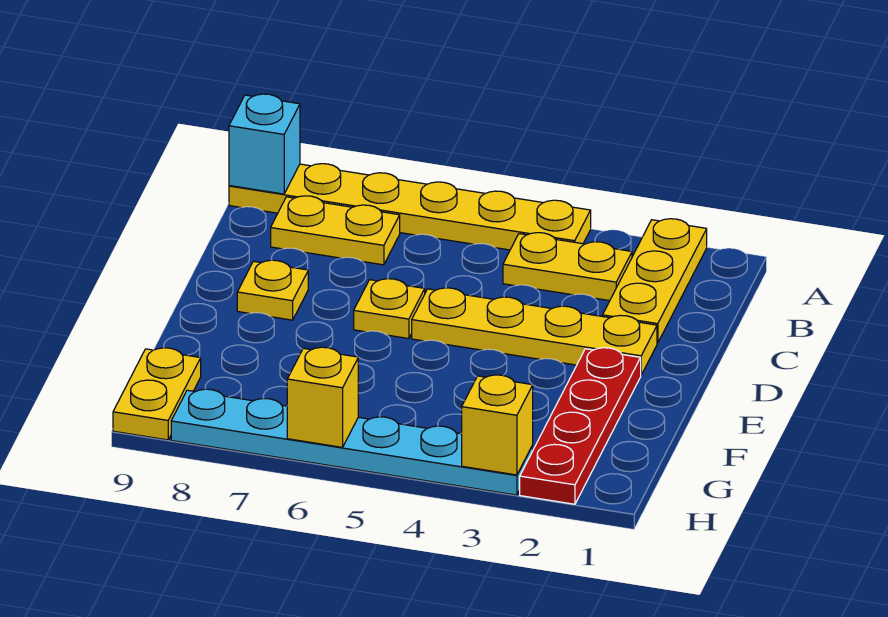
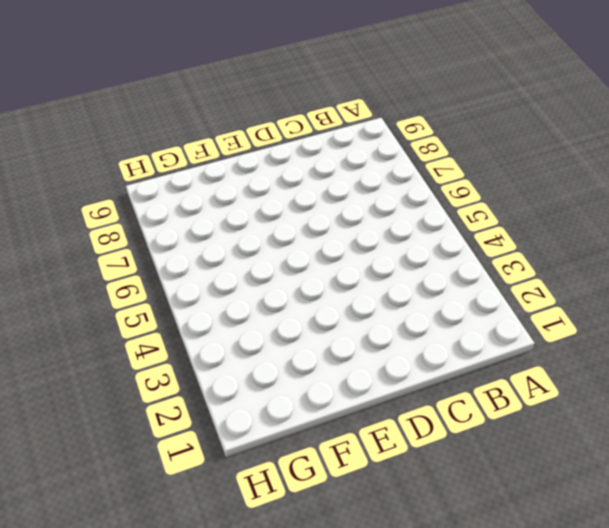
none -> yellow plate A2:C2 level 1
none -> yellow plate A4:A9 level 1
none -> yellow plate B3:B4 level 1

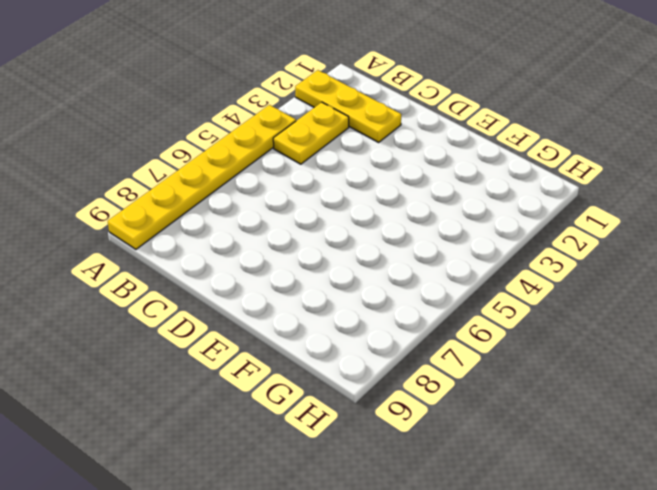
none -> yellow plate B7:B8 level 1
none -> yellow plate D2:D5 level 1
none -> yellow plate D6 level 1

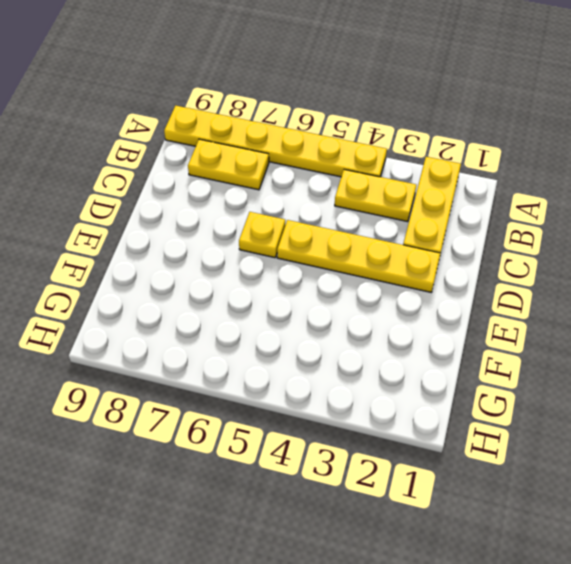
none -> yellow plate D8 level 1
none -> red plate E2:H2 level 1
none -> yellow plate G9:H9 level 1

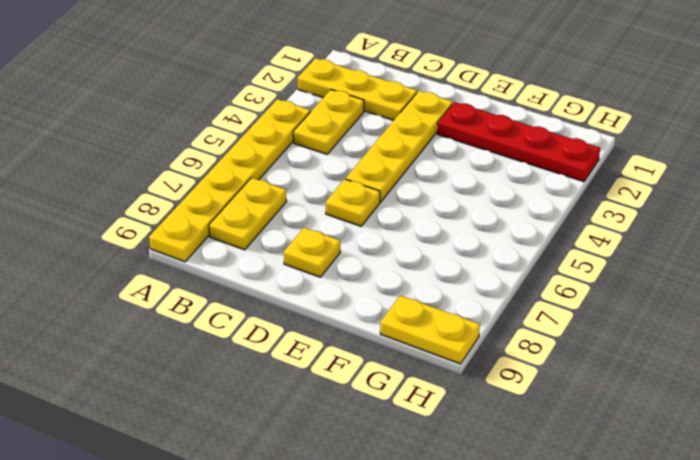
none -> cyan plate H3:H8 level 1
none -> cyan brick A9 level 2
none -> yellow brick H3 level 2

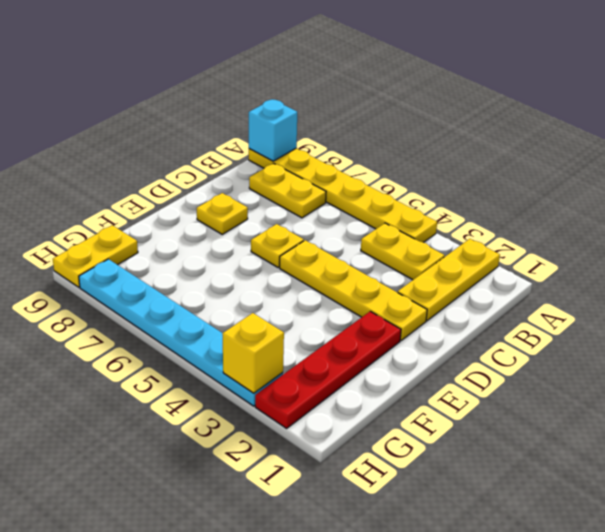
none -> yellow brick H6 level 2

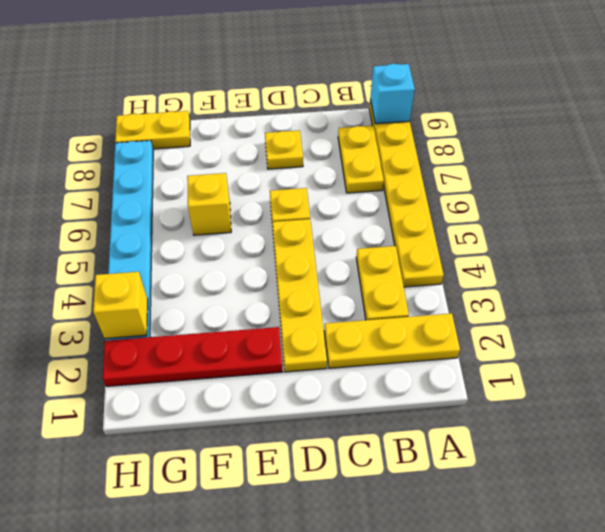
yellow brick F6 level 1 -> yellow brick H6 level 2

